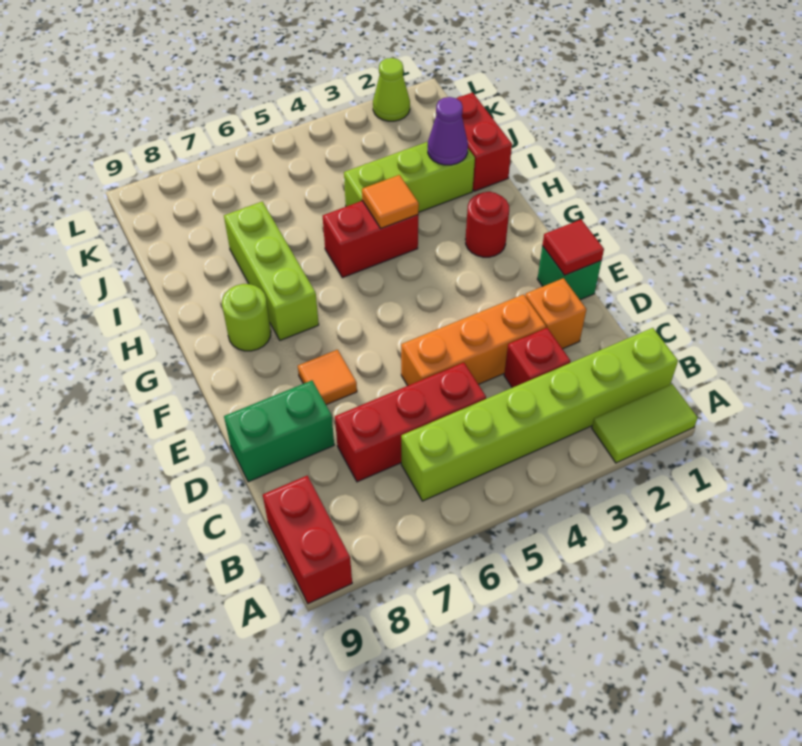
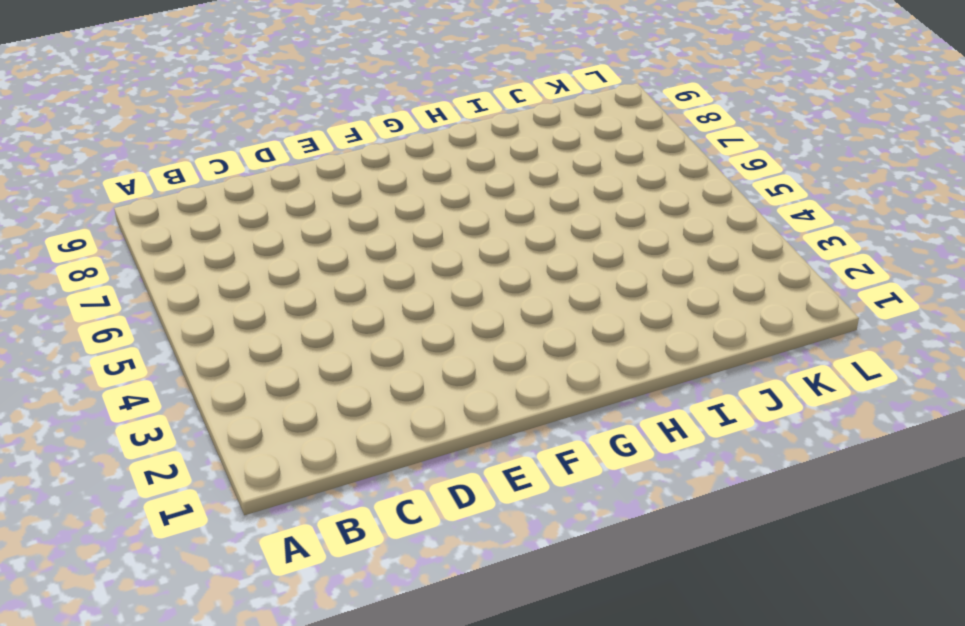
none -> lime tile A1:A2 level 1
none -> red brick A9:B9 level 1
none -> lime brick B1:B6 level 1

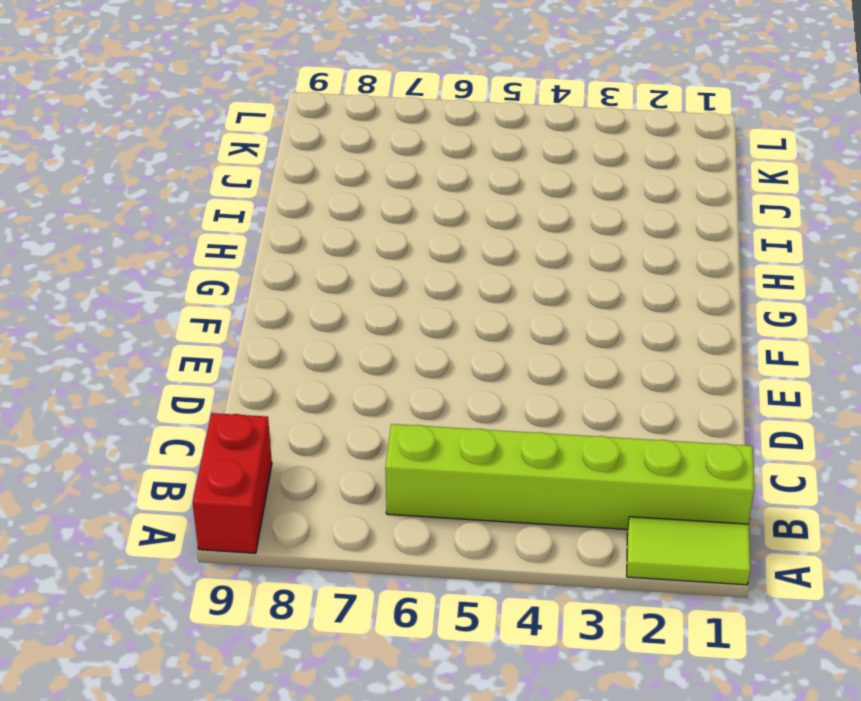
none -> red brick C3 level 1
none -> red brick C5:C7 level 1
none -> orange brick D2 level 1

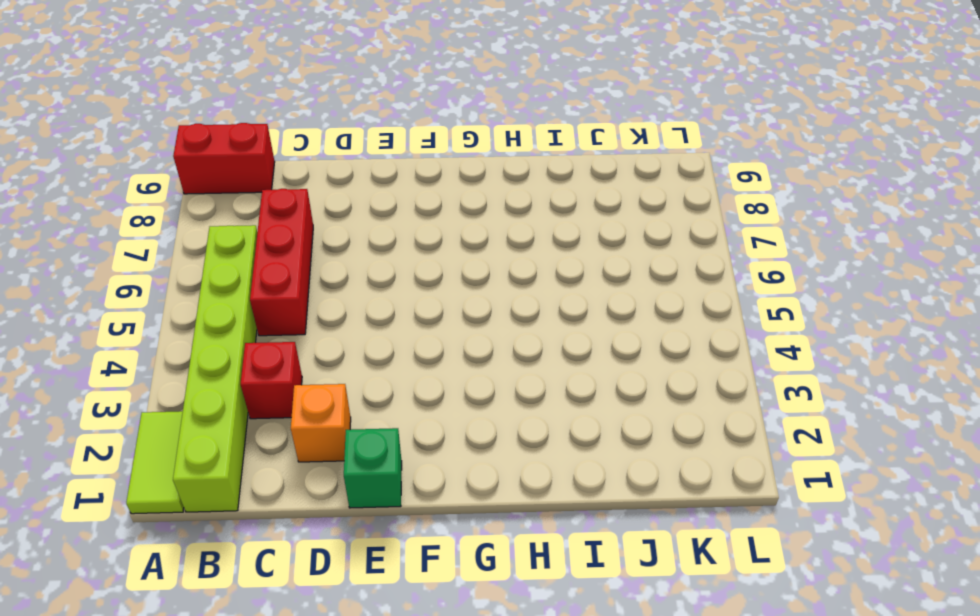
none -> orange brick D3:D5 level 1
none -> green brick D8:D9 level 1
none -> orange tile E7 level 1

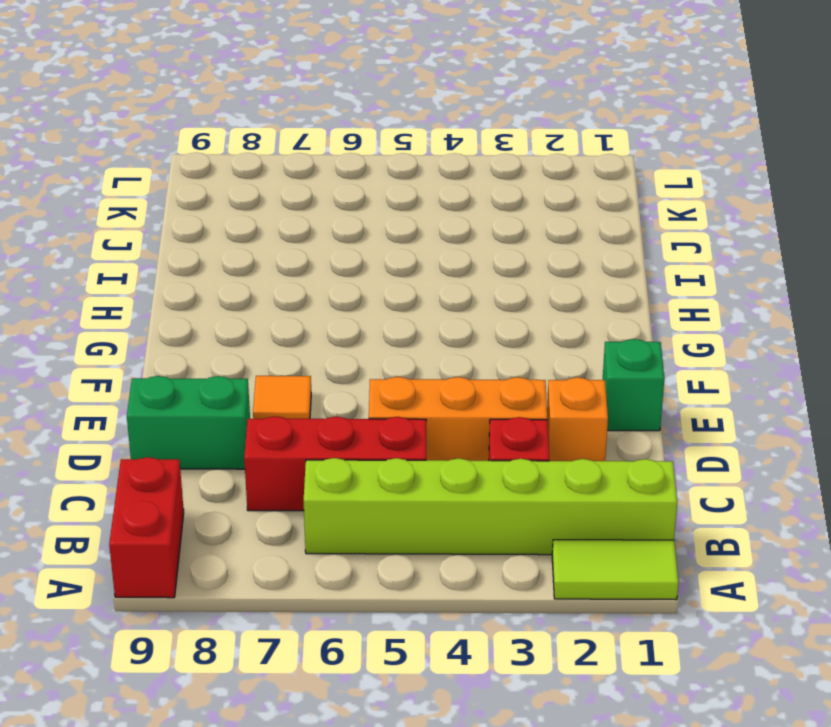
none -> red round brick G2 level 1
none -> lime brick G7:I7 level 1
none -> lime round brick G8 level 1

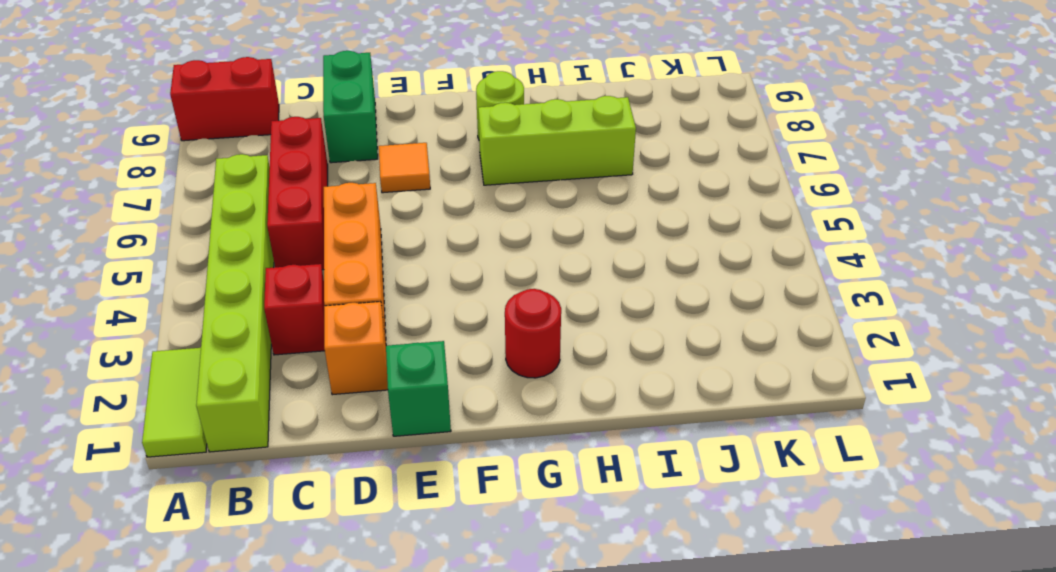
none -> red brick H4:H5 level 1
none -> red brick I1:J1 level 1
none -> lime brick I2:I4 level 1

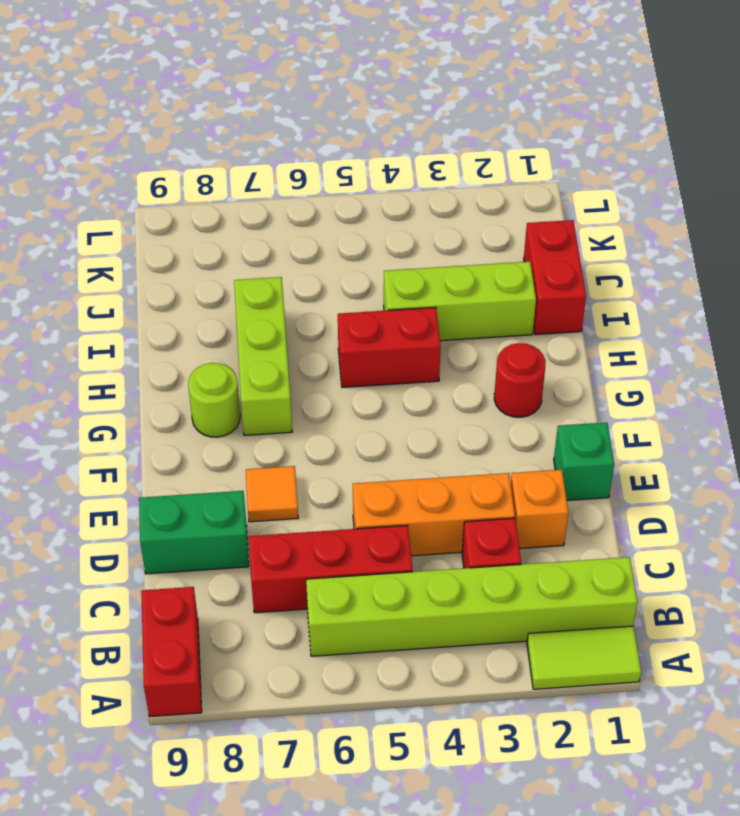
none -> lime cone L2 level 1
none -> red tile E1 level 2
none -> orange tile H4 level 2

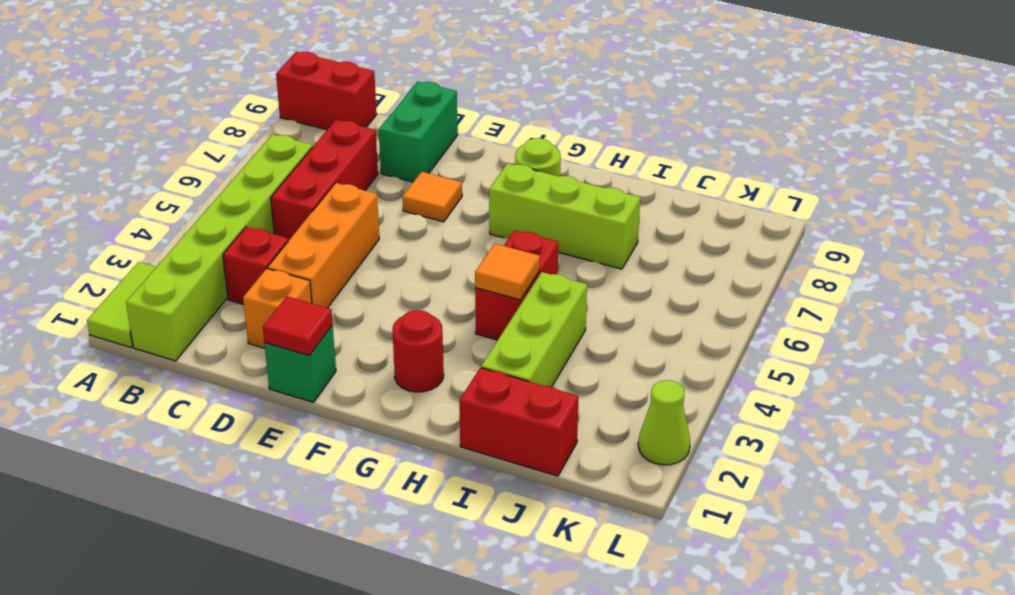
none -> purple cone I2 level 2

